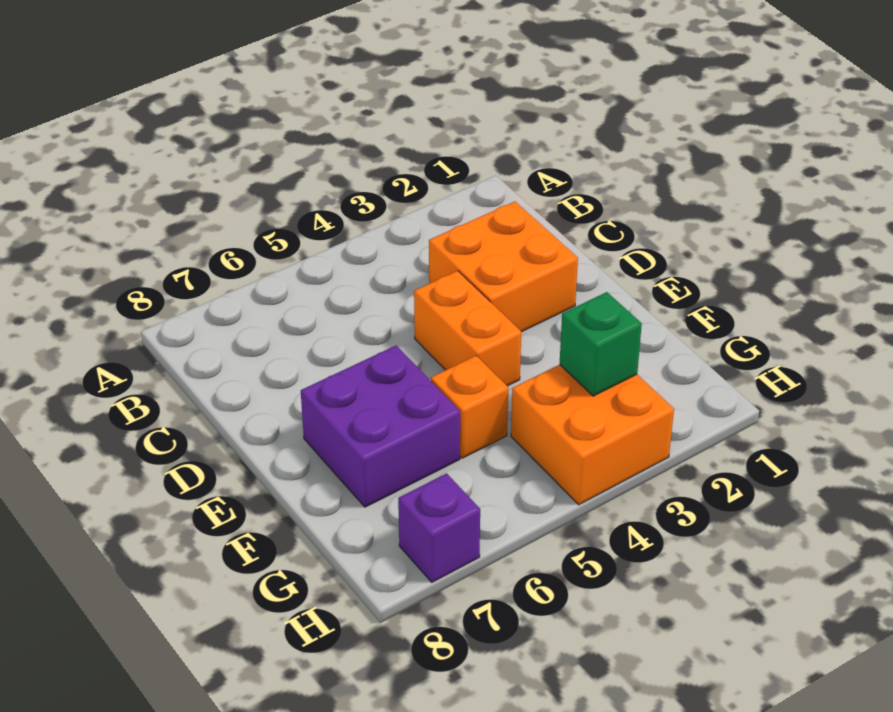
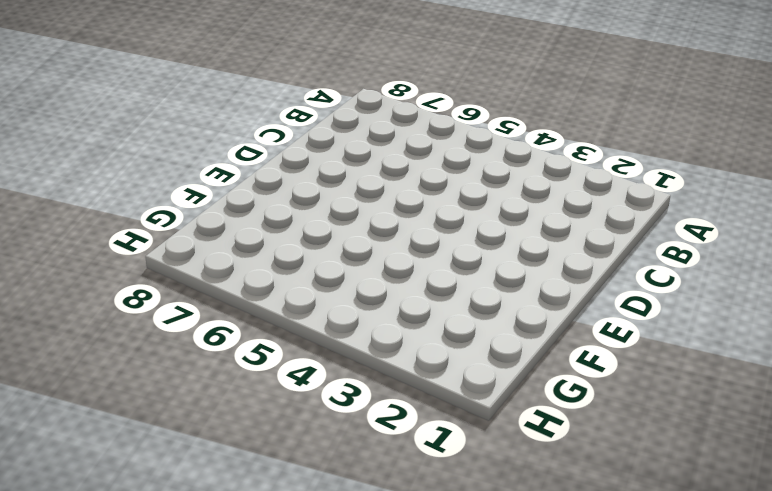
none -> orange brick C2:D3 level 1
none -> orange brick D4:E4 level 1

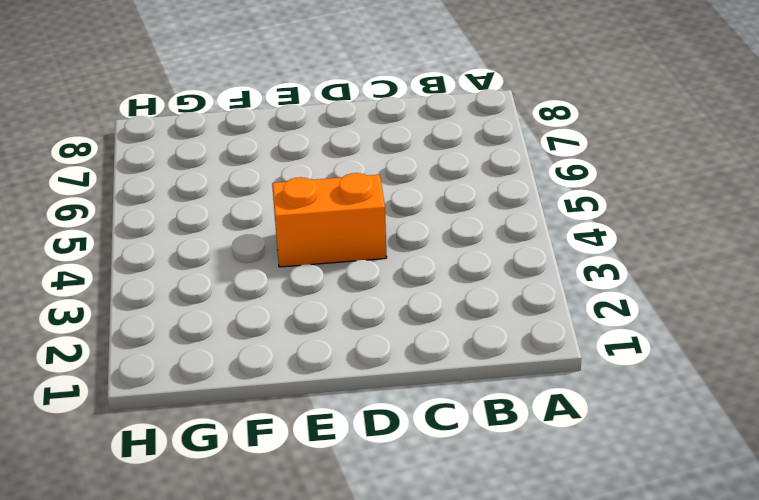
none -> orange brick C2:D3 level 1
none -> purple brick E6:F7 level 1

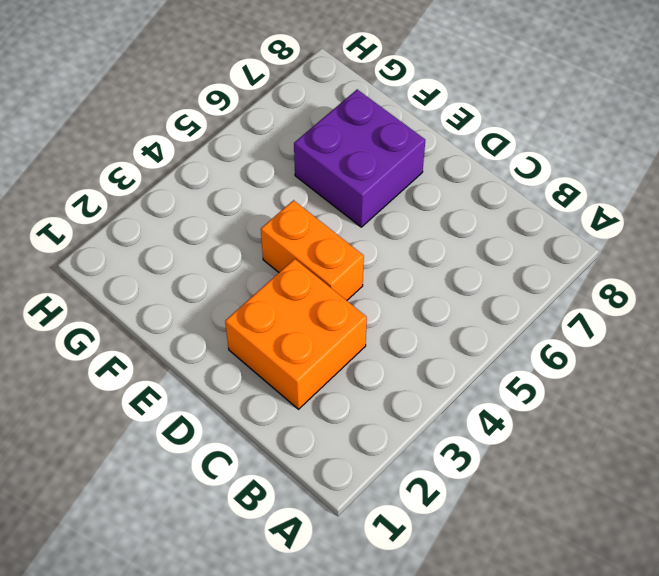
none -> orange brick F5 level 1
none -> orange brick G3:H4 level 1

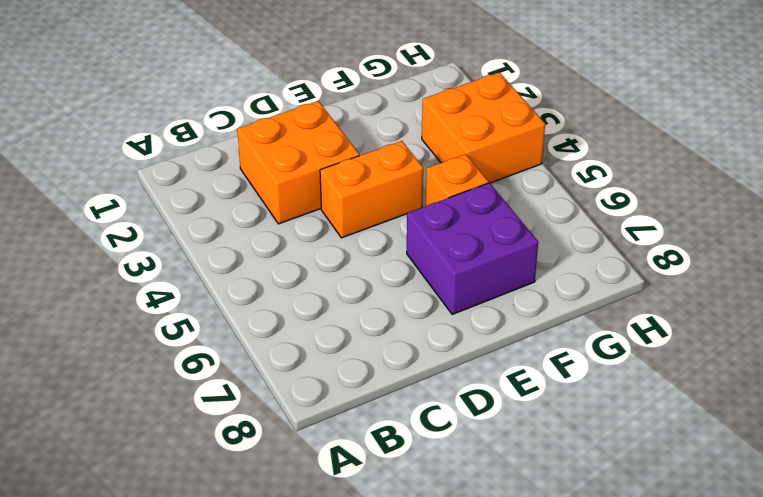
none -> purple brick H7 level 1
none -> green brick G3 level 2

